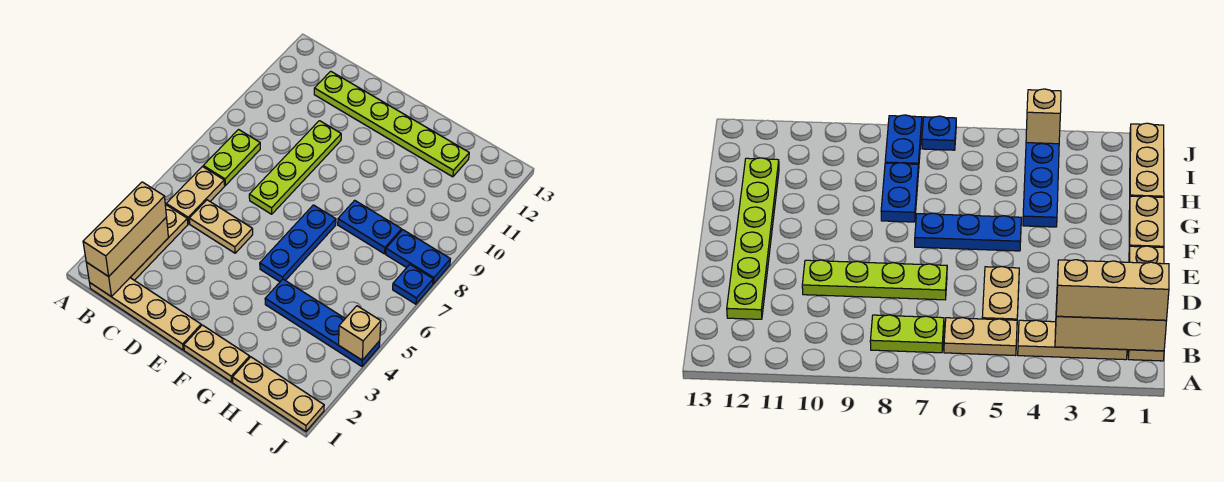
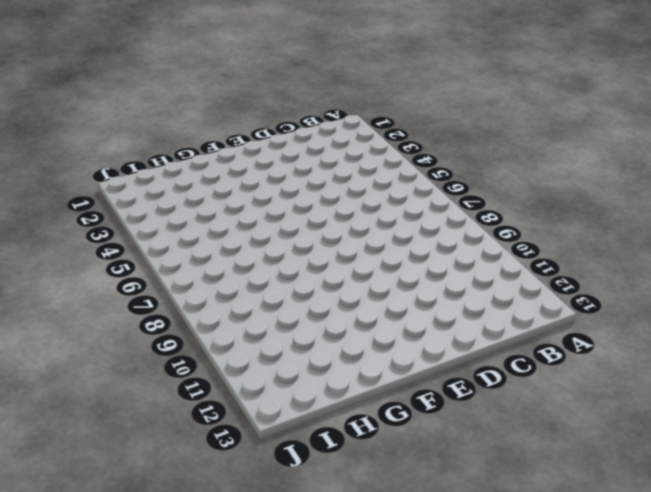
none -> tan plate B1:E1 level 1
none -> tan plate B2:B4 level 1
none -> tan plate B5:B6 level 1

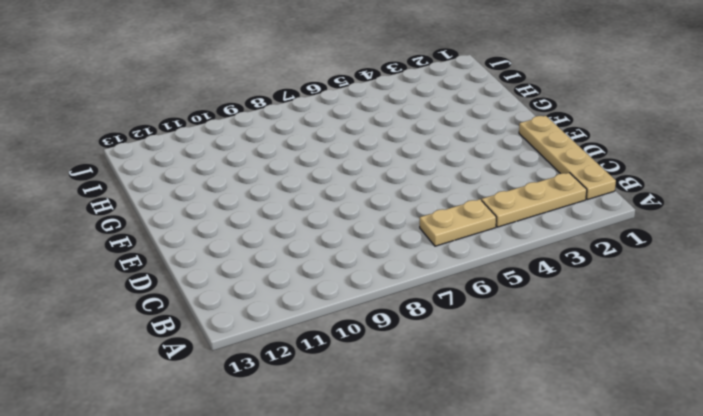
none -> lime plate B7:B8 level 1
none -> tan plate C5:D5 level 1
none -> lime plate C12:H12 level 1

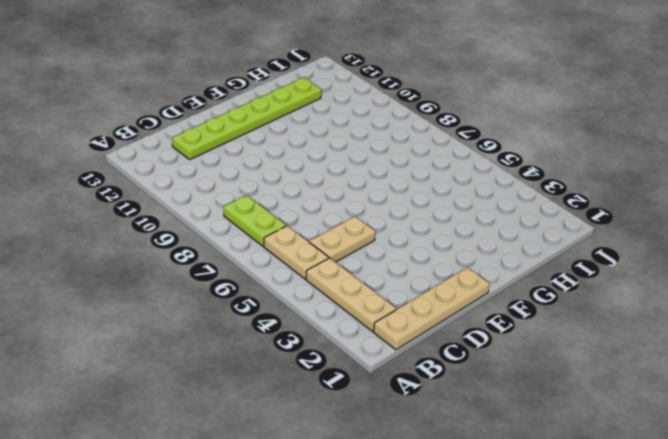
none -> lime plate D7:D10 level 1
none -> tan plate F1:G1 level 1
none -> blue plate F5:F7 level 1

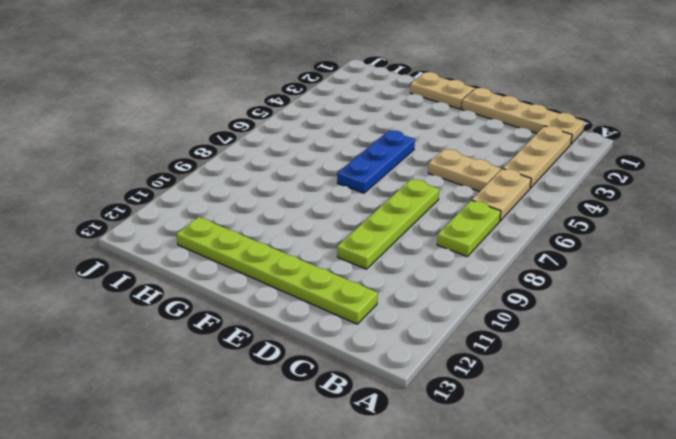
none -> blue plate G4:J4 level 1
none -> blue plate G8:H8 level 1
none -> tan plate H1:J1 level 1

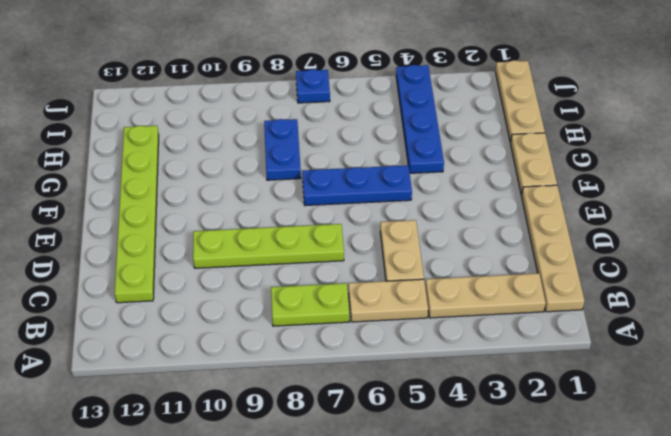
none -> blue plate I8:J8 level 1
none -> tan brick B1:B3 level 2
none -> tan brick J4 level 2

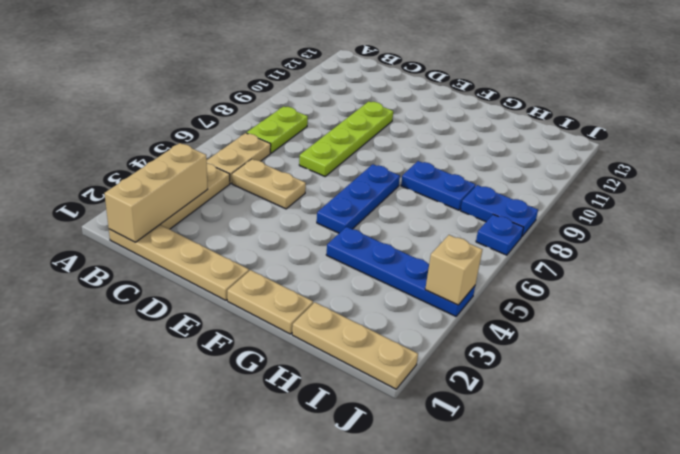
none -> lime plate C12:H12 level 1
none -> tan brick B1:B3 level 3

